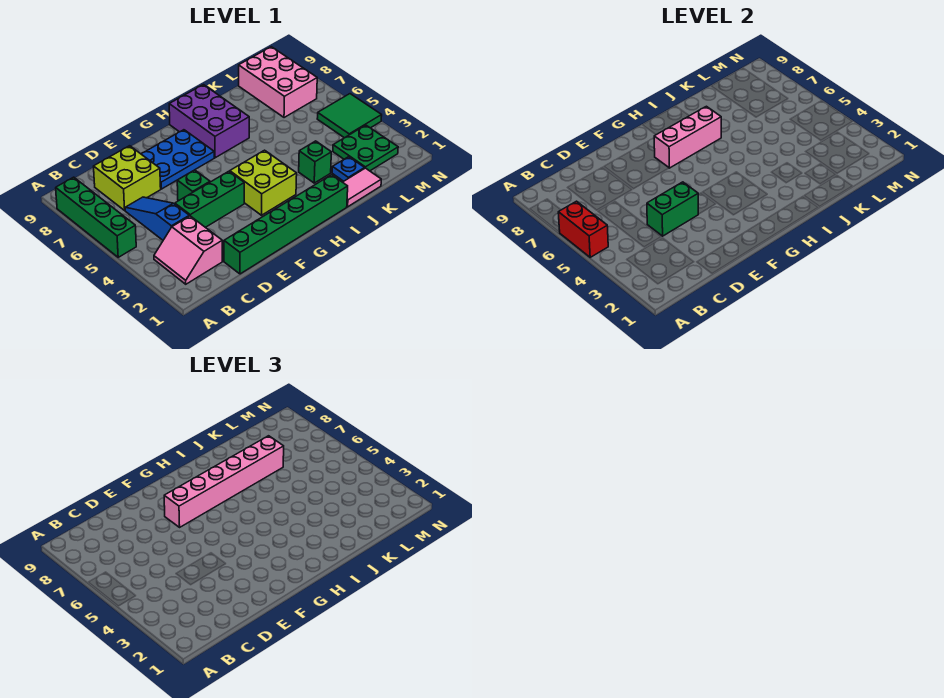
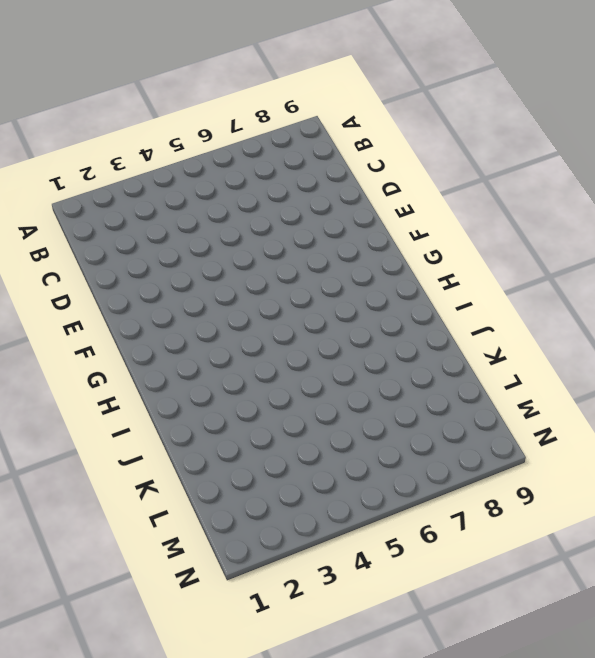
none -> green brick A5:A8 level 1
none -> pink slope B2:C3 level 1 top C
none -> blue slope C4:C6 level 1 top 4

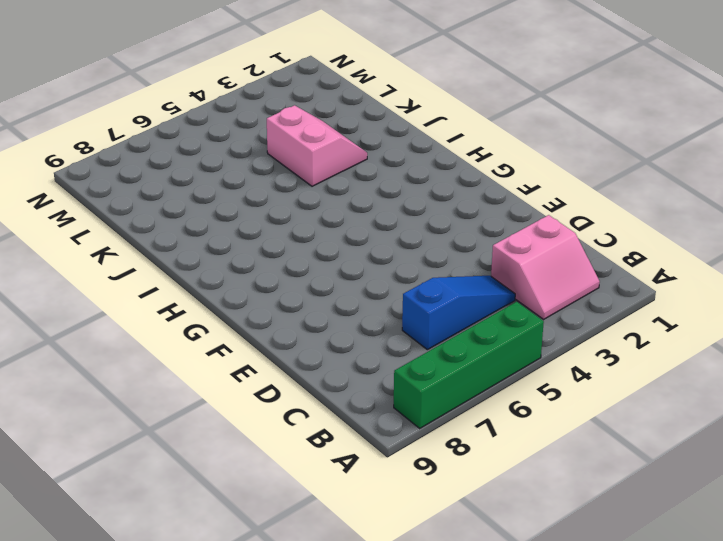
blue slope C4:C6 level 1 top 6 -> blue slope C4:C6 level 1 top 4
pink slope J3:K4 level 1 top 4 -> green brick J3 level 1
none -> lime brick C7:D8 level 1
none -> green brick D1:I1 level 1
none -> green brick D4:F4 level 1

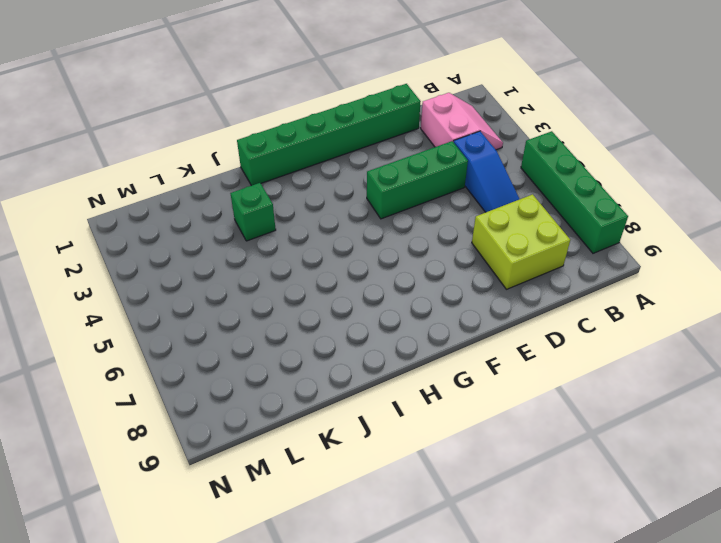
none -> green brick E5 level 1
none -> blue plate E7:G8 level 1
none -> lime brick G3:H4 level 1

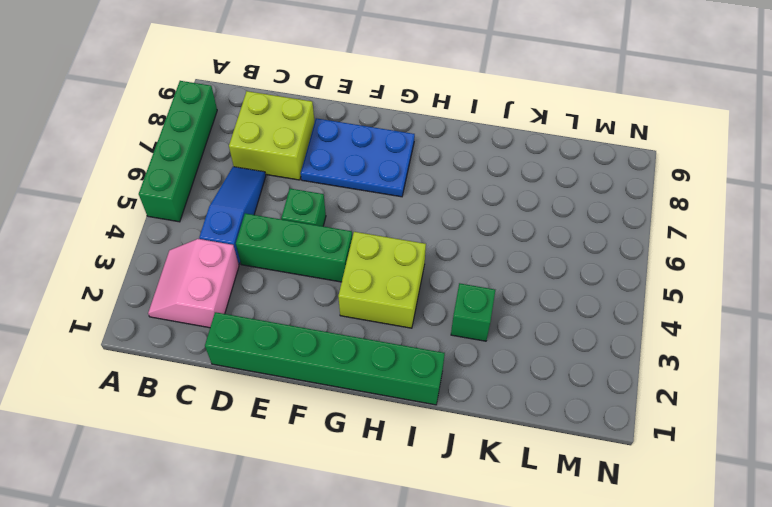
none -> purple brick H7:I9 level 1
none -> pink tile J1:K1 level 1
none -> blue plate K2 level 1

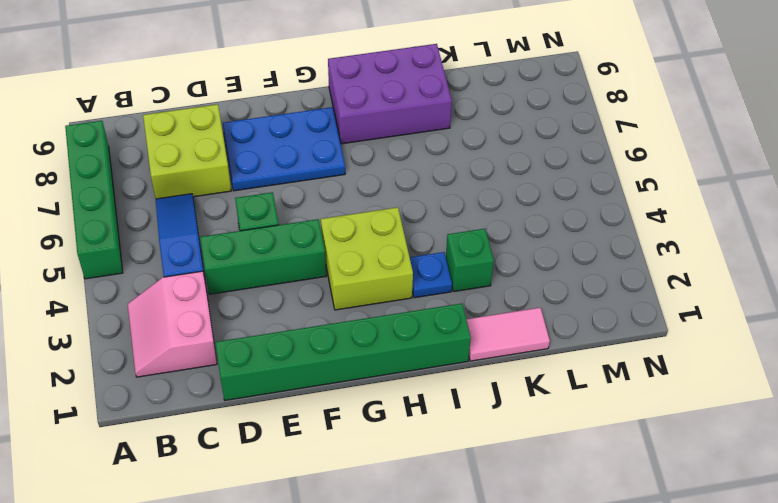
purple brick H8:J9 level 1 -> purple brick H7:I9 level 1
blue plate I3 level 1 -> blue plate K2 level 1
none -> green plate L2:M3 level 1
none -> pink brick L7:M9 level 1
none -> green tile M4:N5 level 1

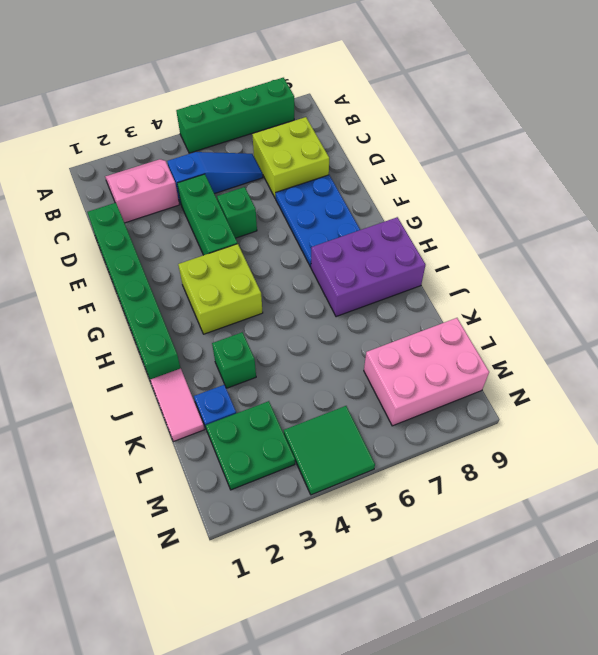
none -> red brick A5:A6 level 2
none -> green brick D4:E4 level 2
none -> pink brick G7:I7 level 2

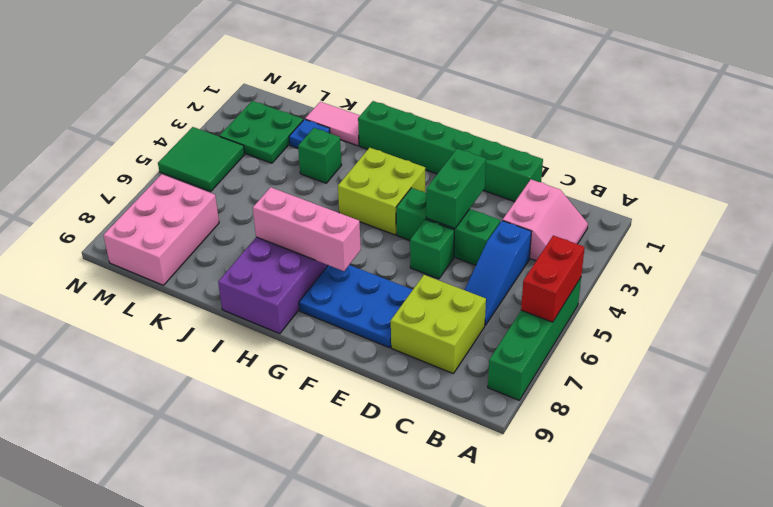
green brick E3:E4 level 2 -> green brick D4:E4 level 2
none -> pink brick F7:K7 level 3

